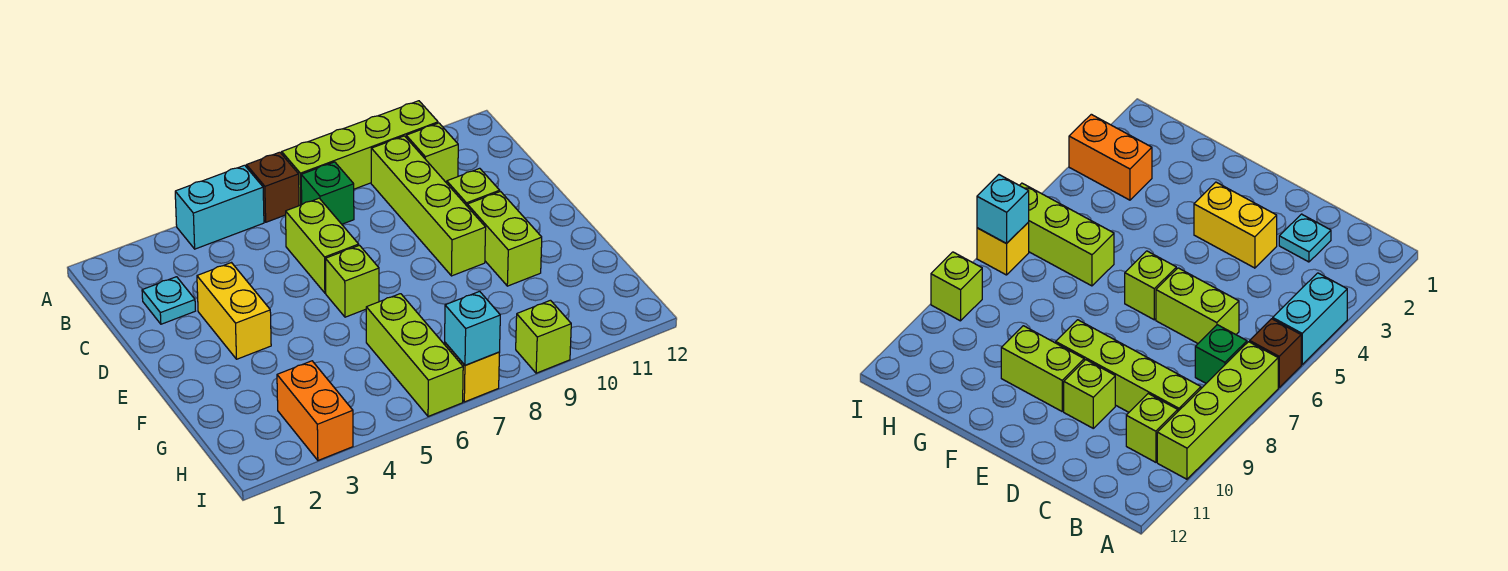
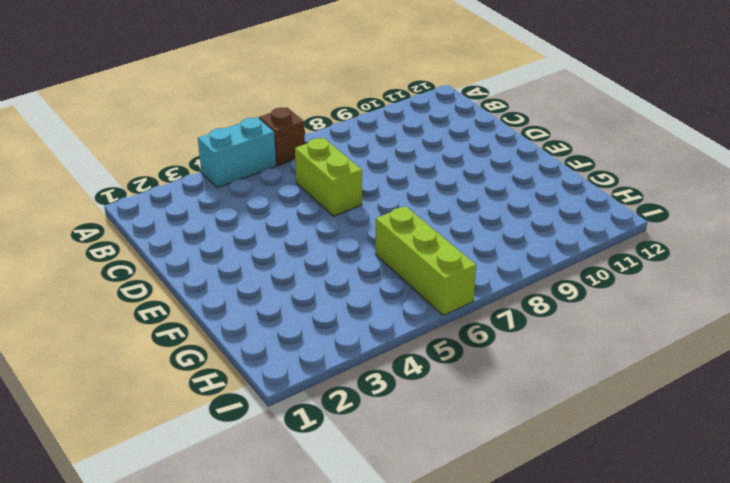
none -> lime brick A7:A10 level 1
none -> green brick B7 level 1
none -> lime brick B9:E9 level 1

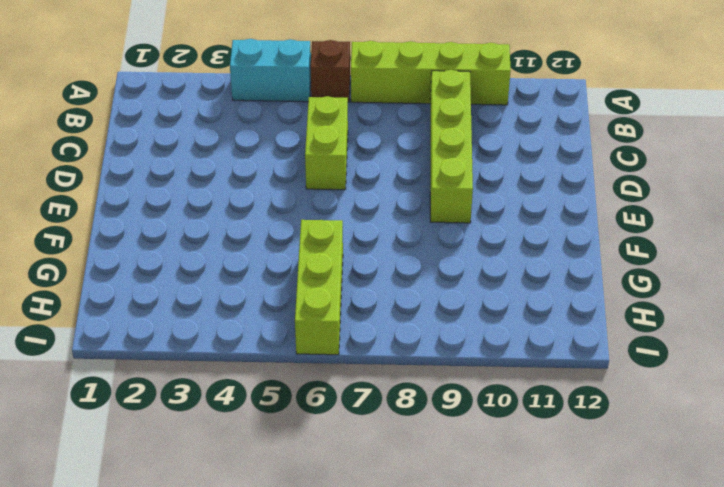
none -> green brick B7 level 1
none -> lime brick B10 level 1
none -> cyan plate C2 level 1

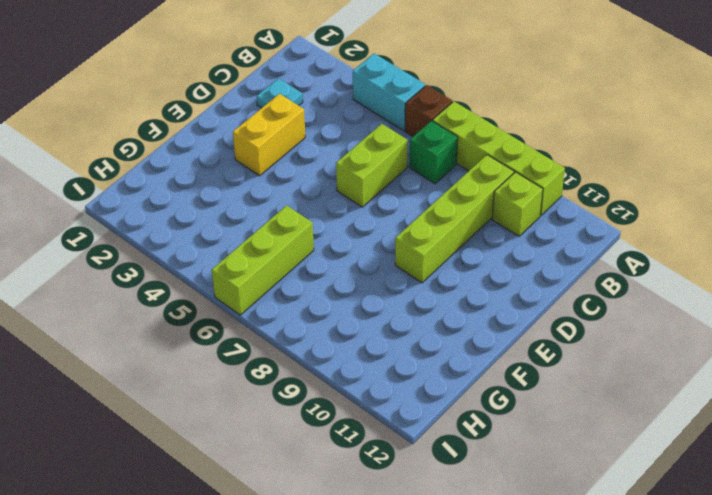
none -> lime brick D10 level 1
none -> lime brick E6 level 1
none -> lime brick E10:F10 level 1

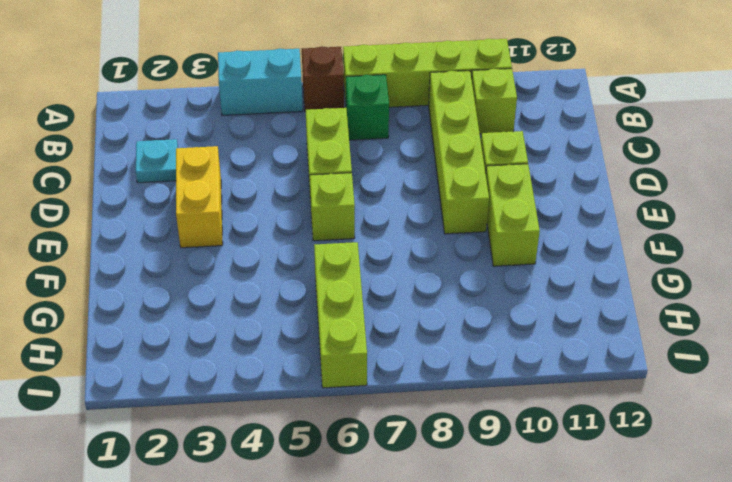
none -> orange brick H3:I3 level 1
none -> yellow brick I7 level 1
none -> lime brick I9 level 1

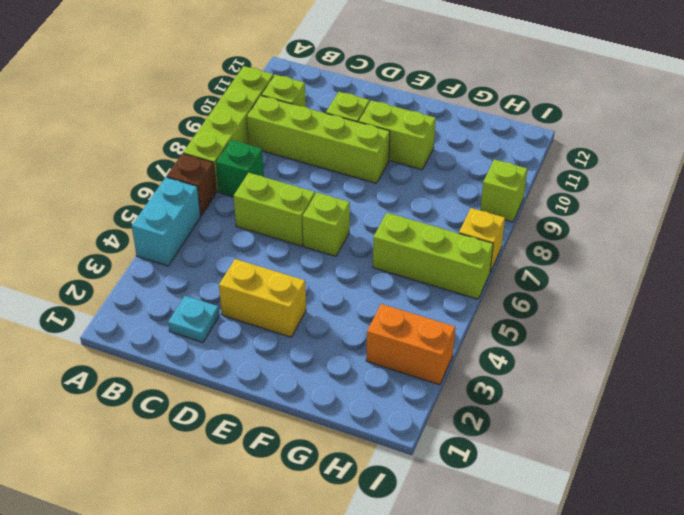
none -> cyan brick I7 level 2

